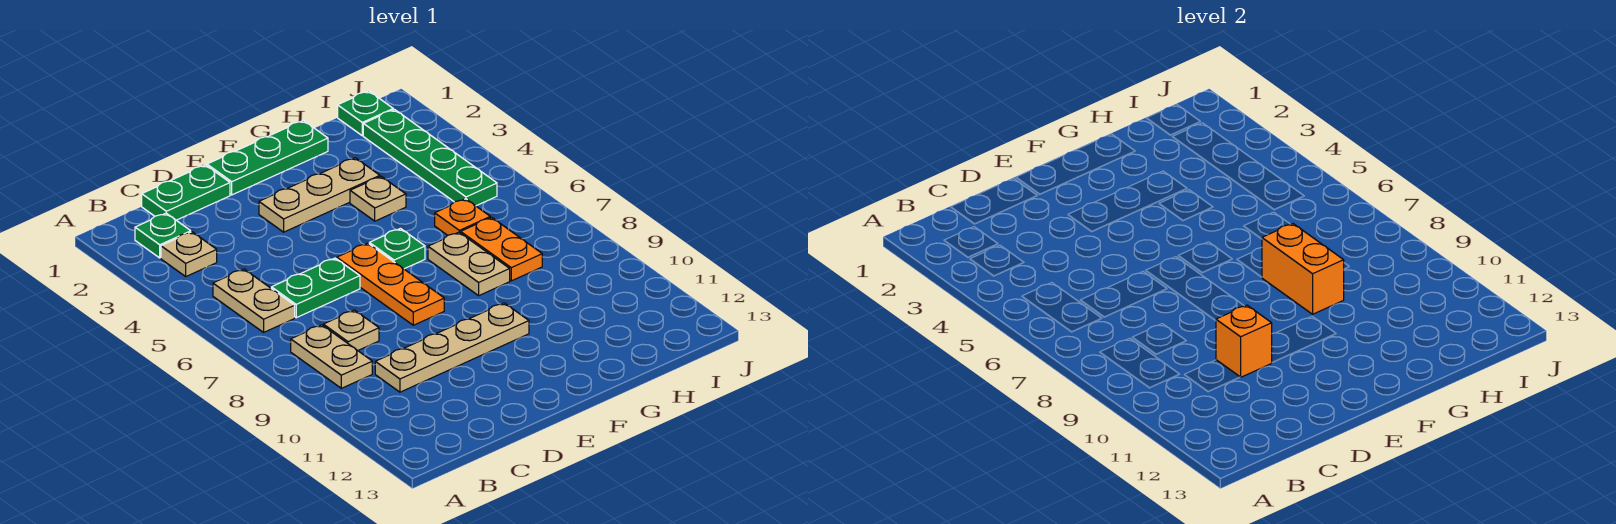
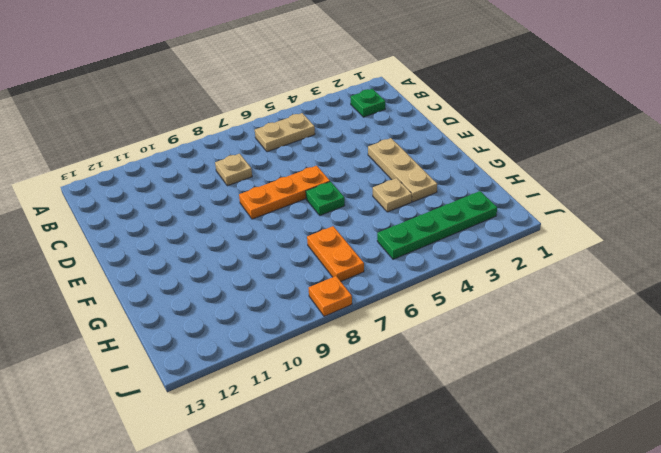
orange plate H7:I7 level 1 -> orange plate H7:H8 level 1
orange plate J8 level 1 -> orange plate H6 level 1
none -> tan plate B3 level 1
none -> tan plate B8:B9 level 1
none -> green plate C1:D1 level 1

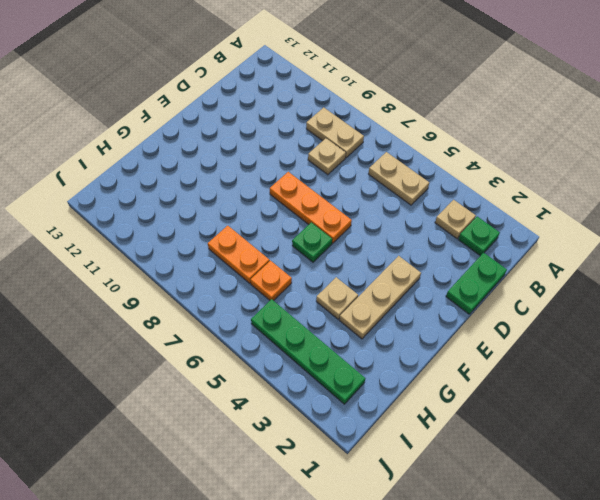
none -> green plate C6:D6 level 1
none -> tan plate C10:F10 level 1
none -> green plate E1:G1 level 1

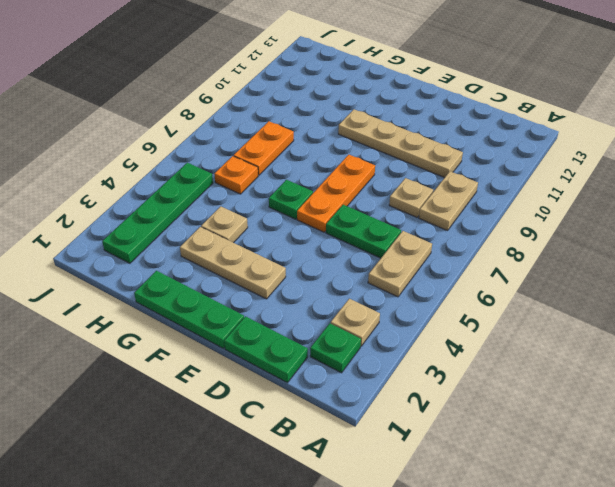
none -> tan plate G7:G8 level 1
none -> green plate I1 level 1
none -> orange brick D10 level 2

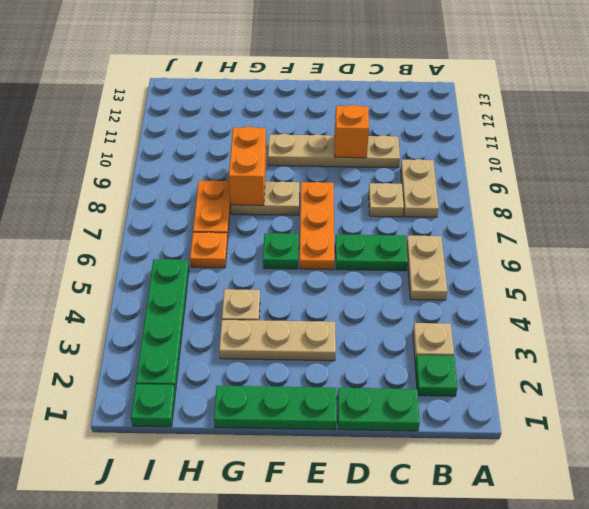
tan plate F8:G8 level 1 -> tan plate G7:G8 level 1

